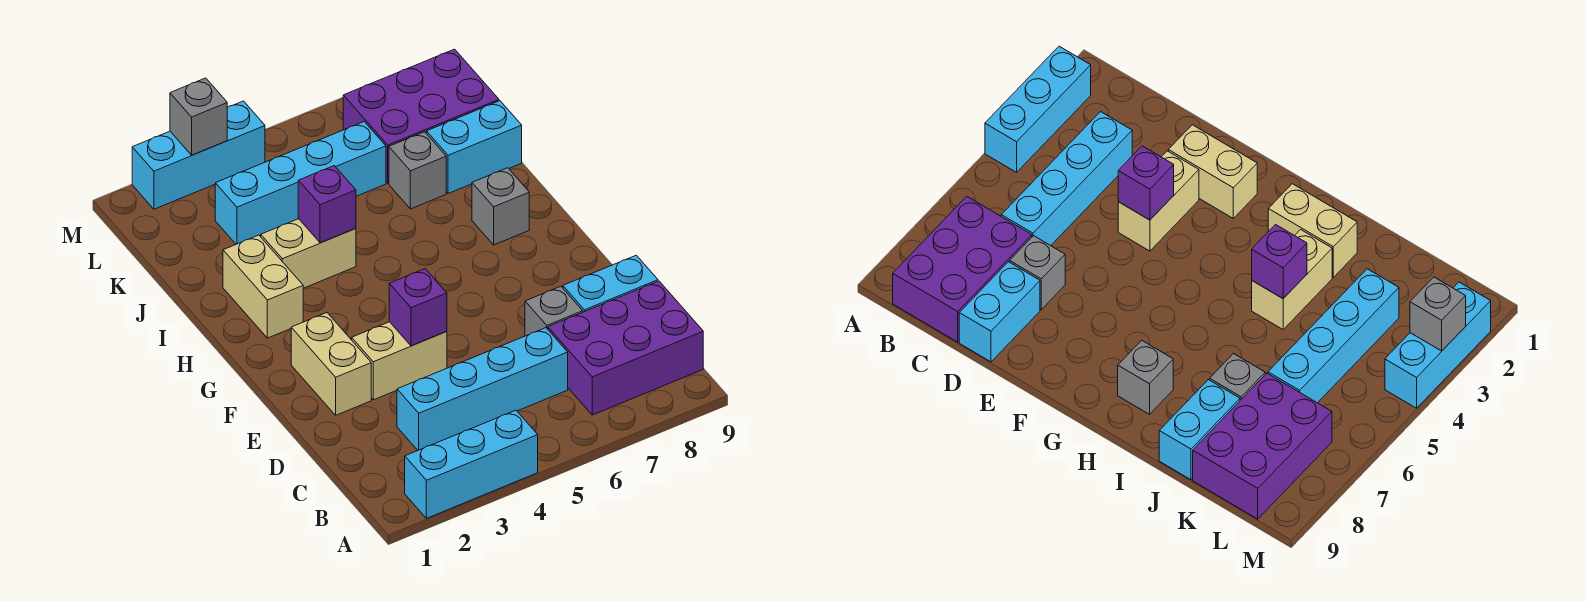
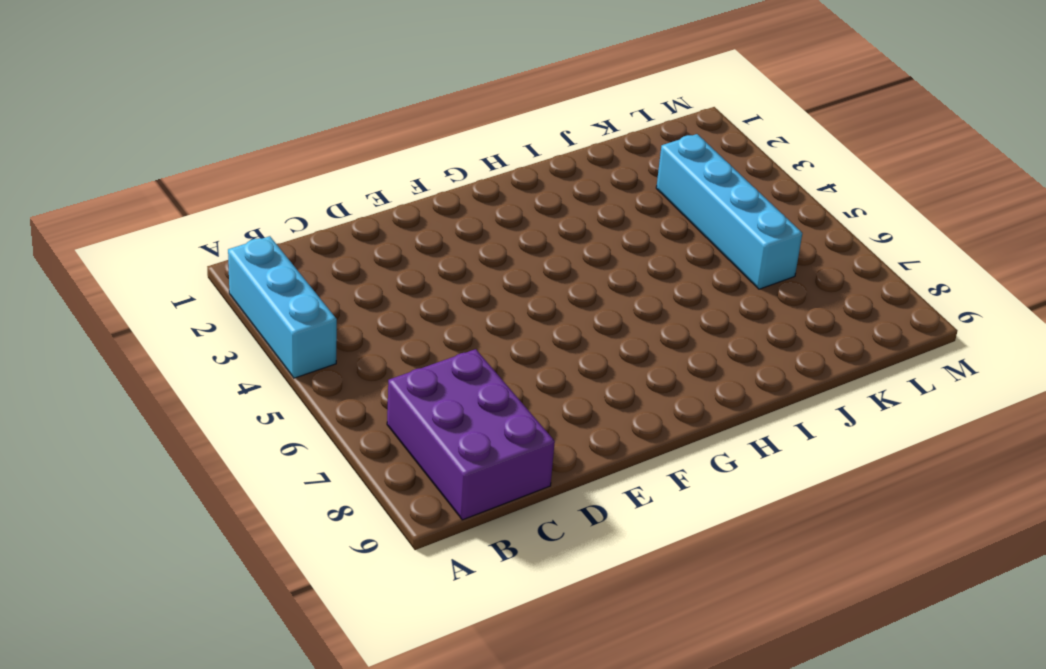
none -> cyan brick C3:C6 level 1
none -> grey brick D7 level 1
none -> cyan brick D8:D9 level 1

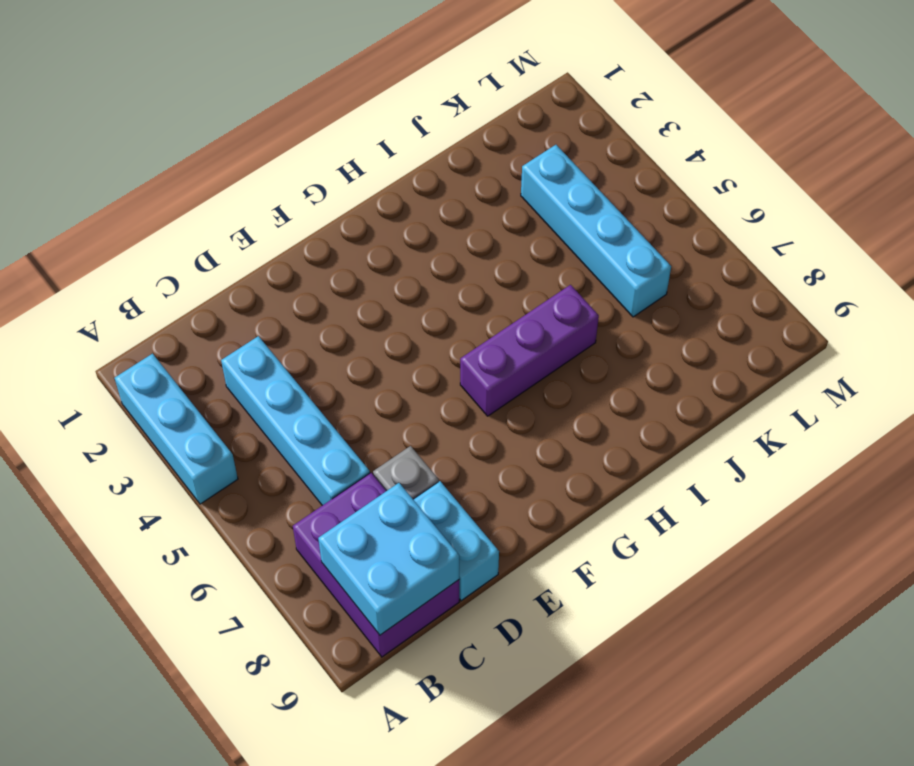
cyan brick B8:C9 level 2 -> none
purple brick G6:I6 level 1 -> none
none -> tan brick E2:F2 level 1
none -> tan brick E3:E4 level 1
none -> tan brick H2:I2 level 1

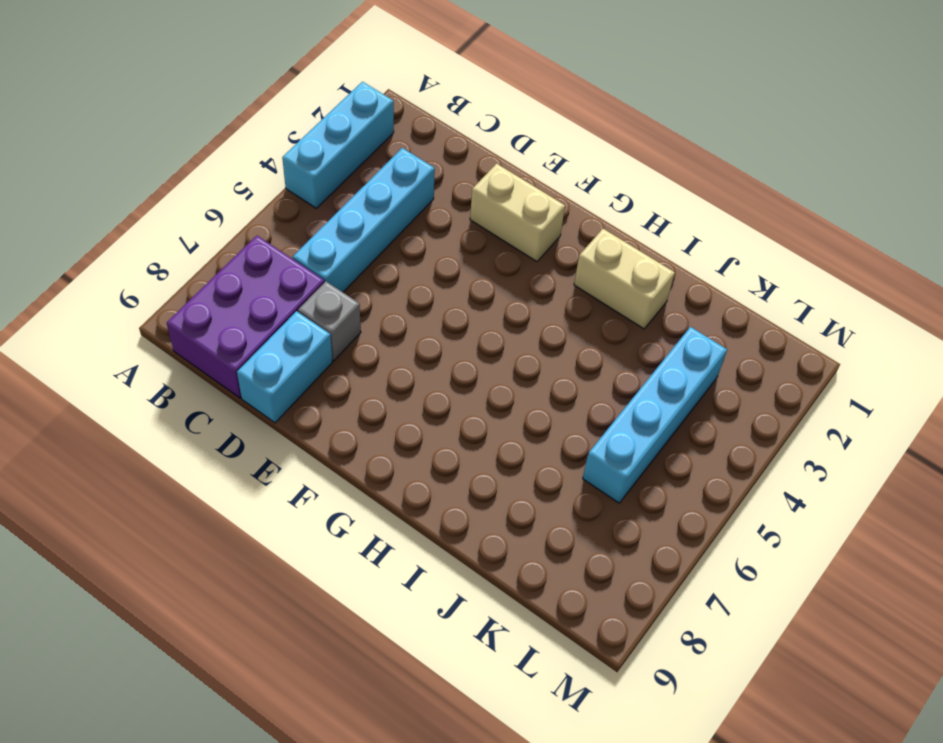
none -> tan brick E3:E4 level 1
none -> grey brick H8 level 1
none -> tan brick I3:I4 level 1

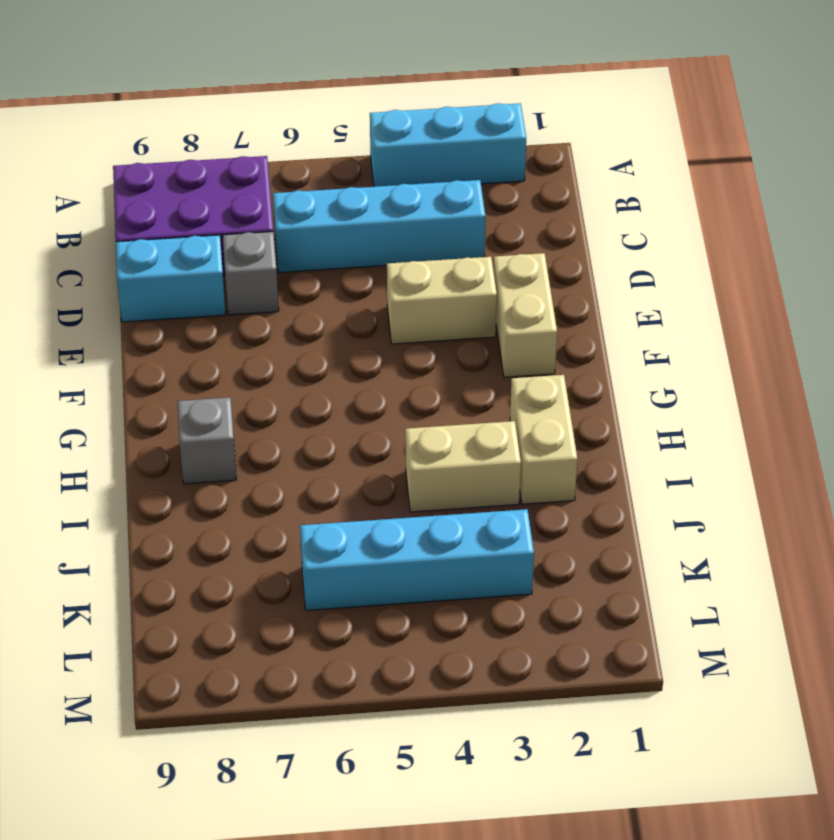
none -> grey brick J7 level 1
none -> cyan brick J8:J9 level 1
none -> purple brick K7:L9 level 1

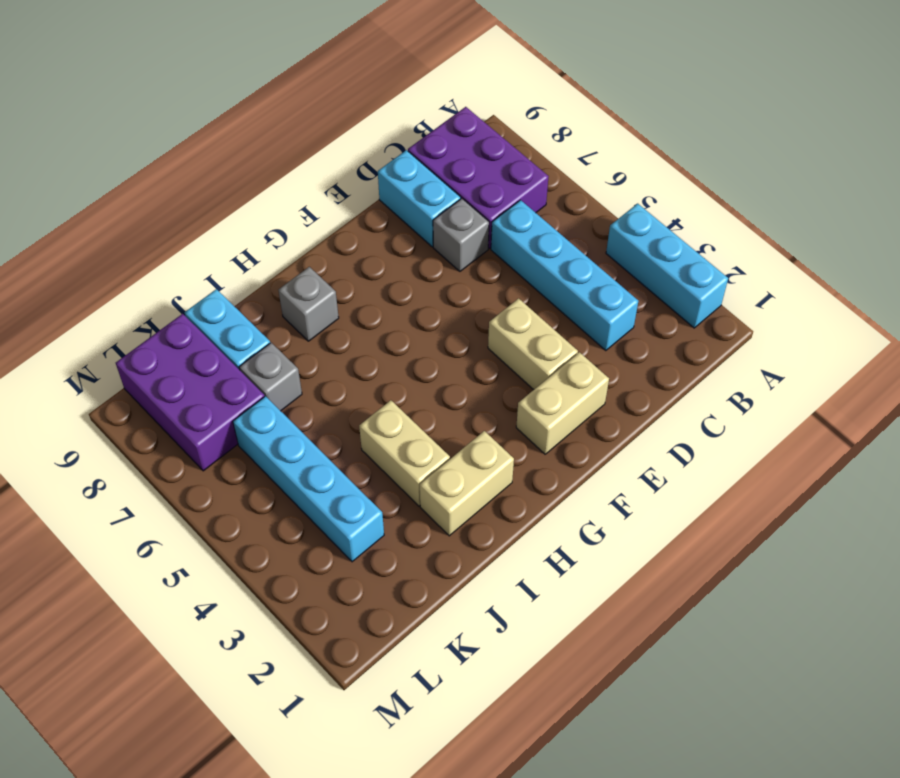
none -> cyan brick M2:M4 level 1
none -> purple brick E4 level 2
none -> purple brick I4 level 2

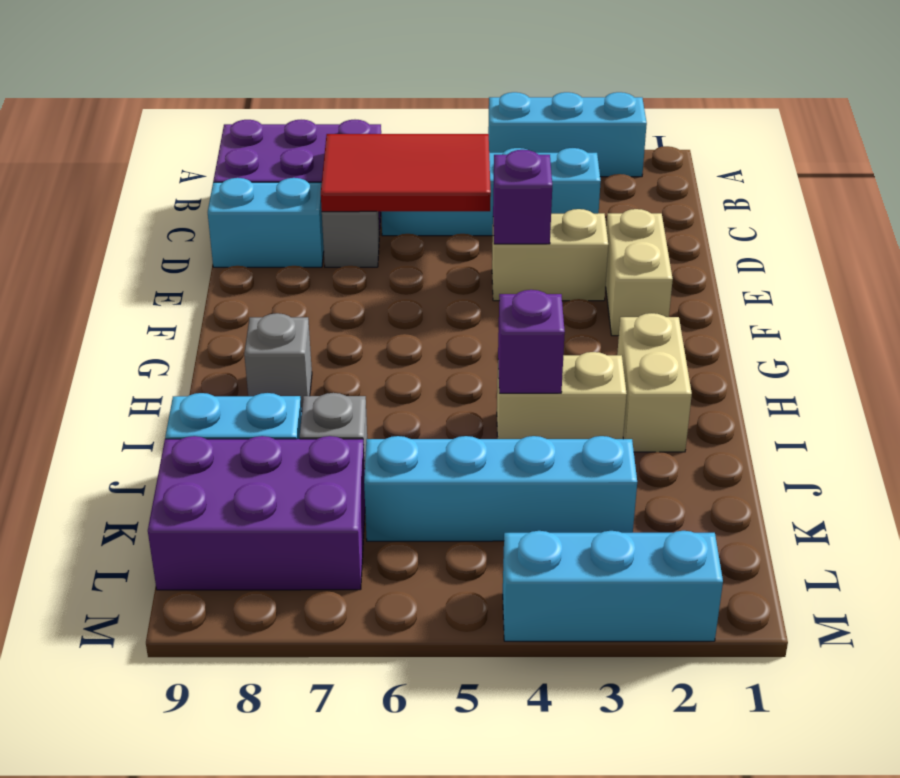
red tile C5:D7 level 2 -> none
none -> grey brick M3 level 2

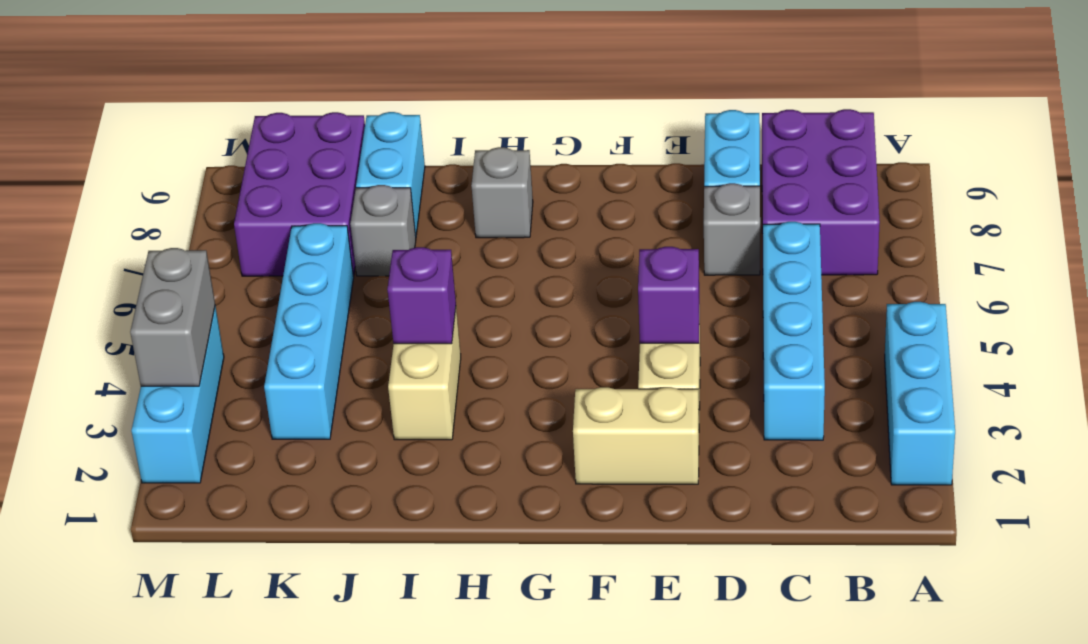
grey brick M3:M4 level 2 -> grey brick M3 level 2
none -> tan brick H2:I2 level 1

